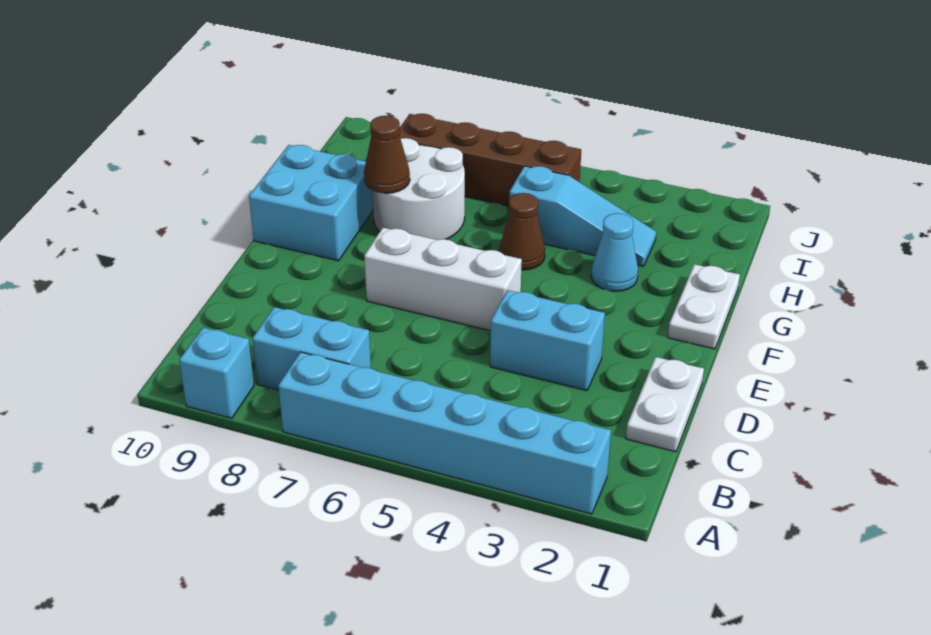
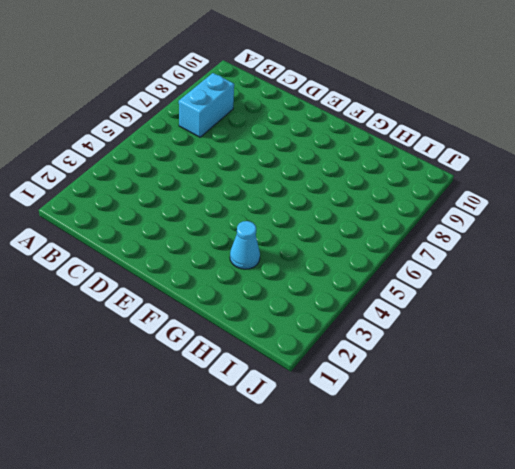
none -> cyan brick A2:A7 level 1
none -> cyan brick A9 level 1
none -> white plate C1:D1 level 1

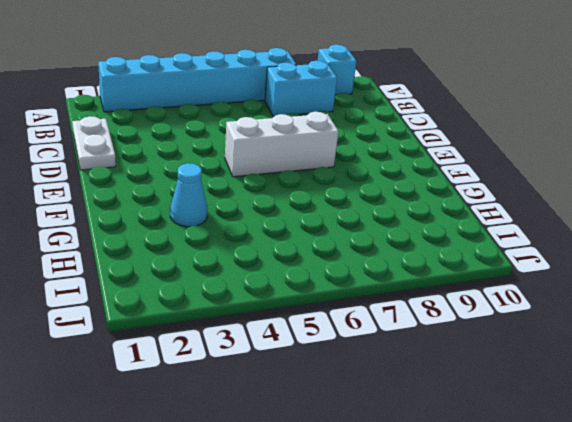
none -> cyan brick D3:D4 level 1
none -> white plate F1:G1 level 1
none -> cyan brick F9:G10 level 1

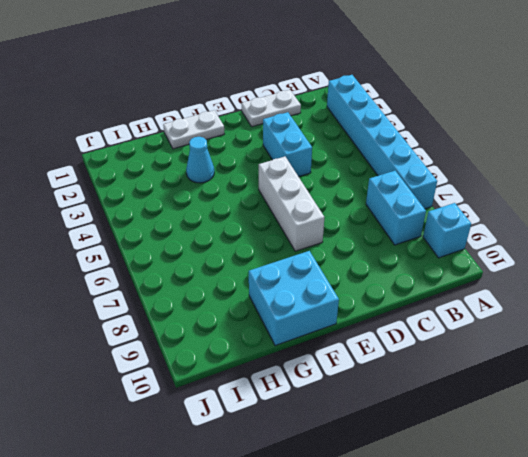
none -> brown cone G5 level 1
none -> white round brick G7:H8 level 1
none -> cyan slope H3:H5 level 1 top 5

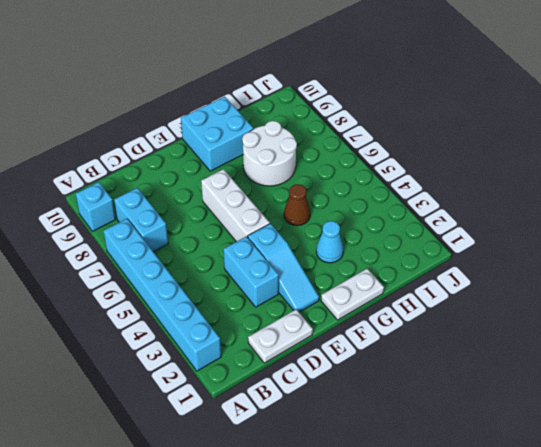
cyan slope E2:E4 level 1 top 4 -> cyan slope H3:H5 level 1 top 5
none -> brown brick I5:I8 level 1
none -> brown cone G8 level 2

